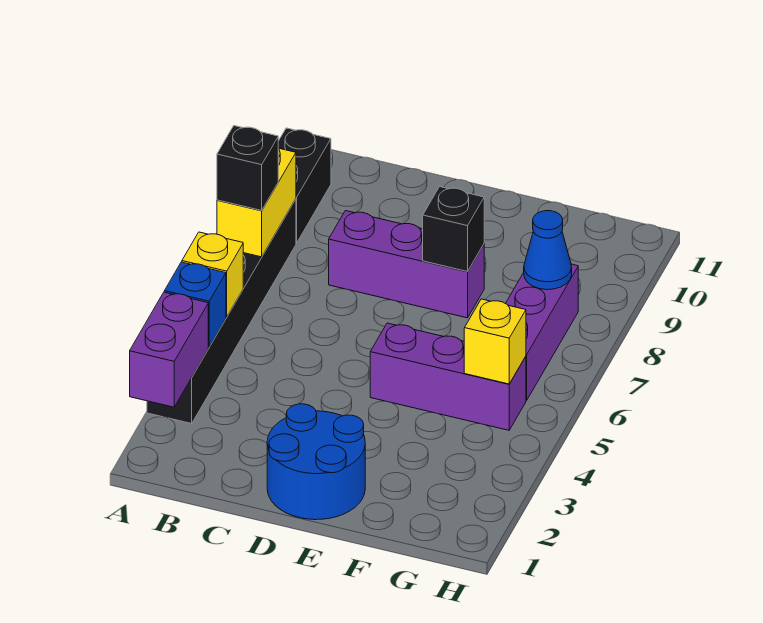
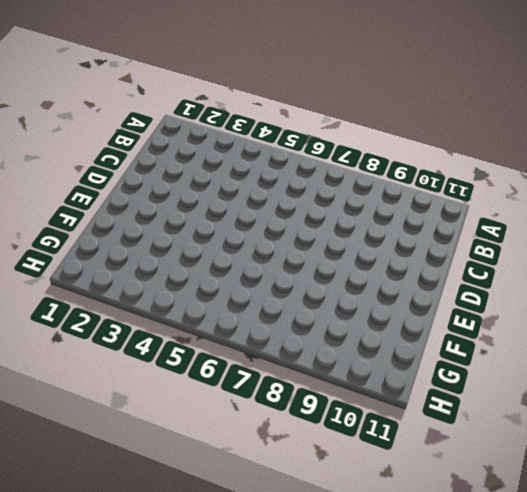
none -> black brick A3:A8 level 1
none -> black brick A9:A10 level 1
none -> purple brick C8:E8 level 1

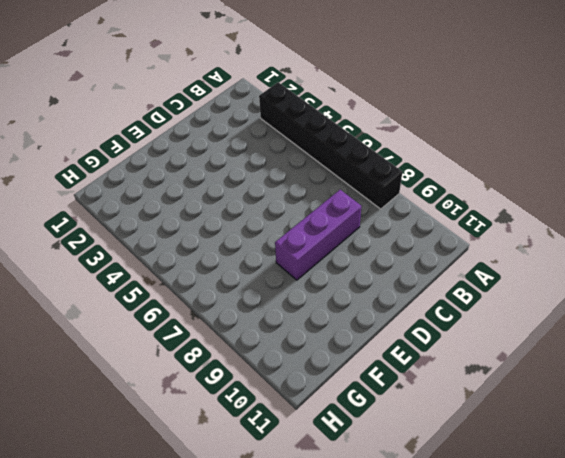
none -> black brick A9:A10 level 1
none -> blue round brick D1:E2 level 1
none -> purple brick E5:G5 level 1

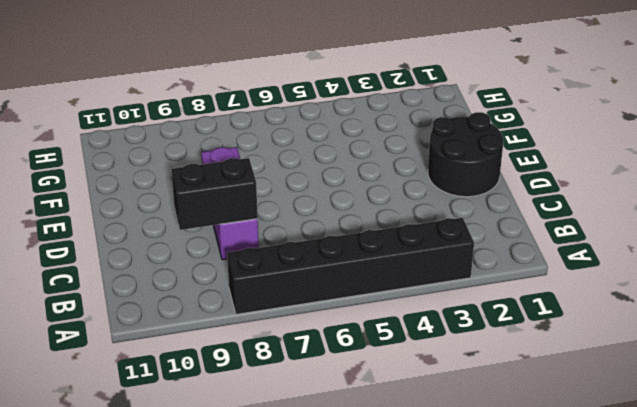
black brick C8:C9 level 2 -> black brick A9:A10 level 1
black round brick D1:E2 level 1 -> blue round brick D1:E2 level 1
none -> purple brick E5:G5 level 1
none -> purple brick G6:G8 level 1
none -> purple brick A2:A3 level 2

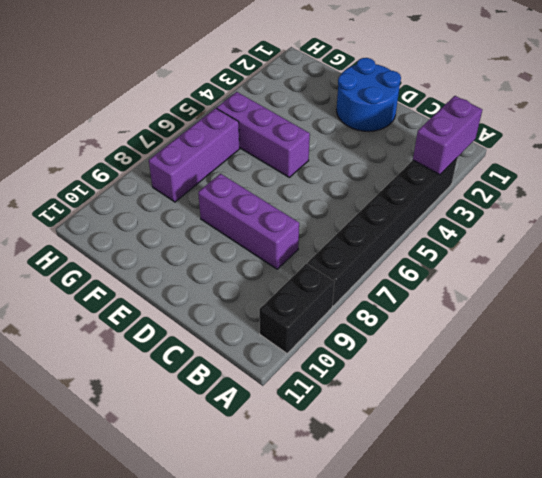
none -> blue brick A4 level 2
none -> yellow brick A5 level 2
none -> yellow brick A7:A8 level 2

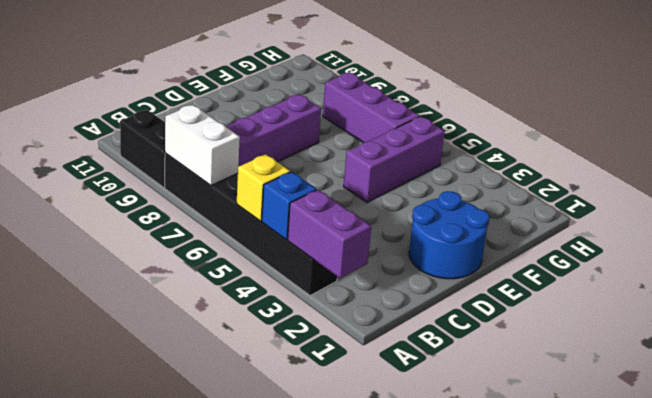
white brick A7:A8 level 2 -> yellow brick A7:A8 level 2
none -> black brick E8 level 2
none -> yellow brick G5 level 2
none -> blue cone G8 level 2

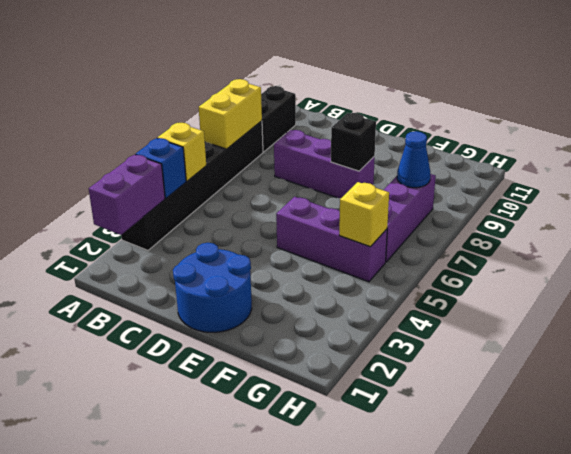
none -> black brick A7 level 3

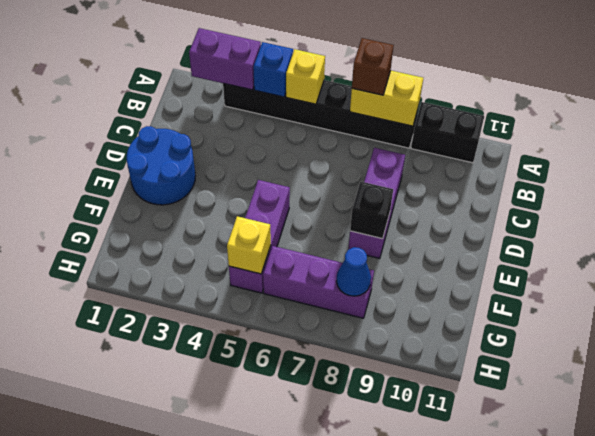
brown brick A7 level 3 -> black brick A7 level 3

